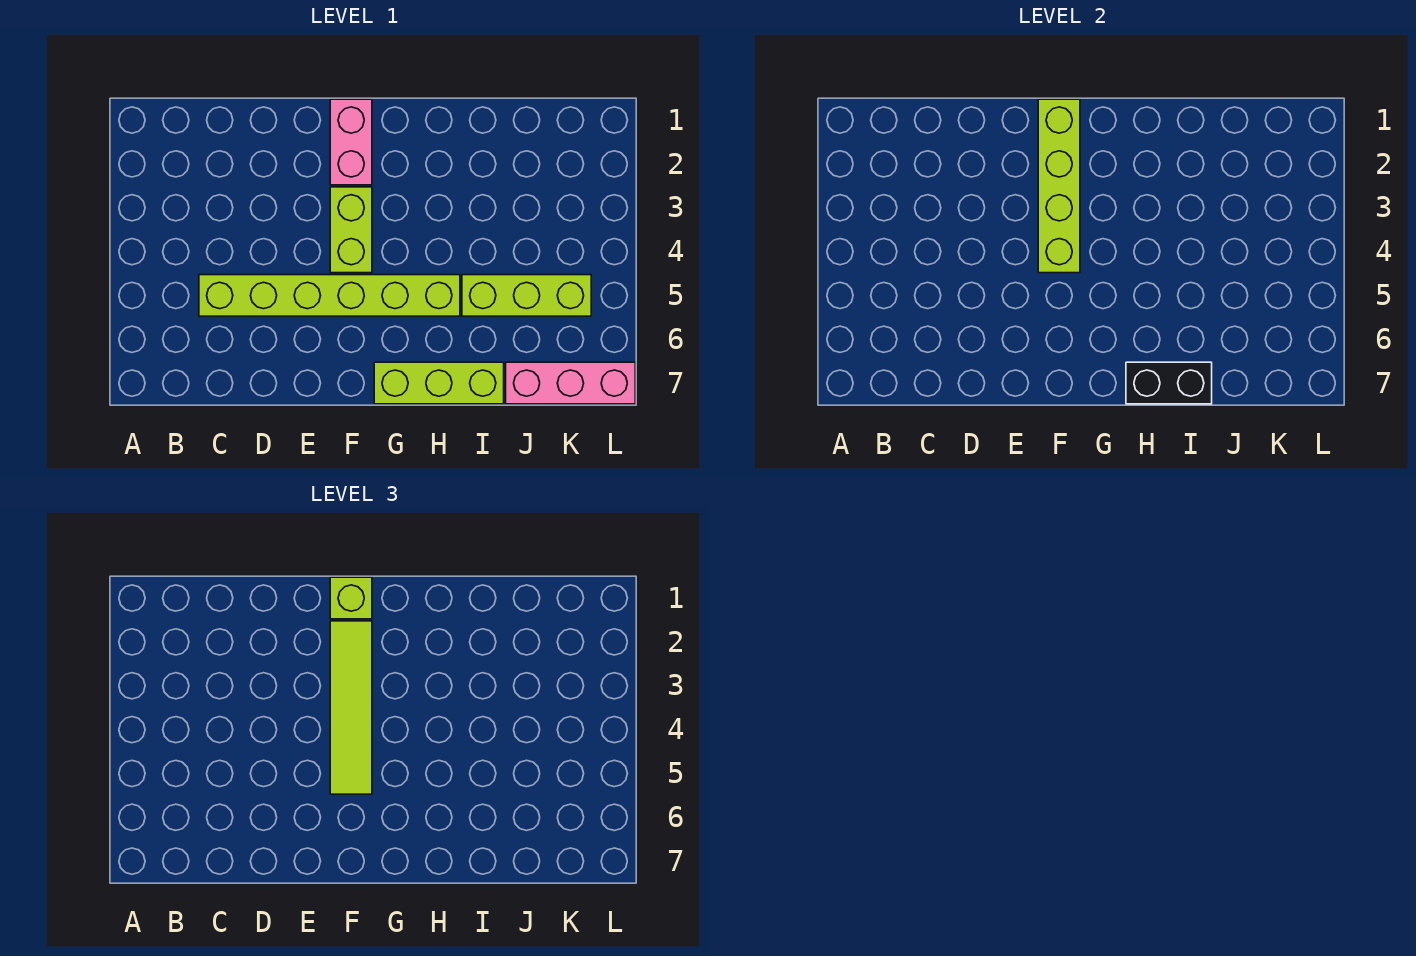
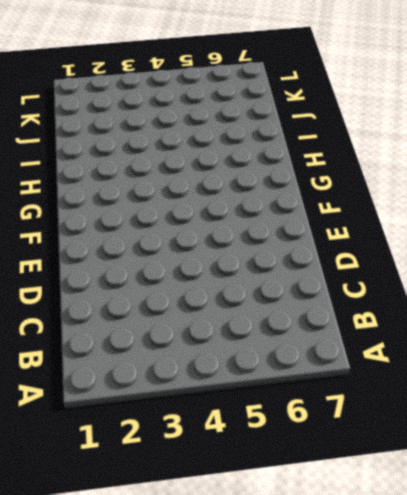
none -> lime brick C5:H5 level 1
none -> pink brick F1:F2 level 1

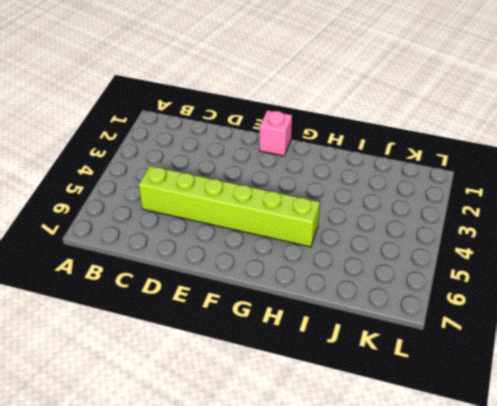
pink brick F1 level 1 -> pink brick F1:F2 level 1
none -> lime brick F3:F4 level 1
none -> lime brick G7:I7 level 1

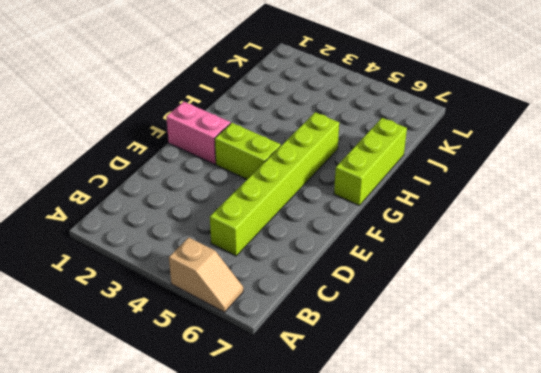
tan slope A5:A6 level 1 top 5 -> none
none -> lime brick I5:K5 level 1
none -> pink brick J7:L7 level 1

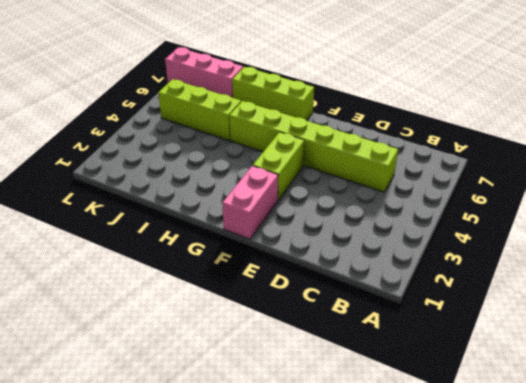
none -> lime brick F1:F4 level 2
none -> black brick H7:I7 level 2

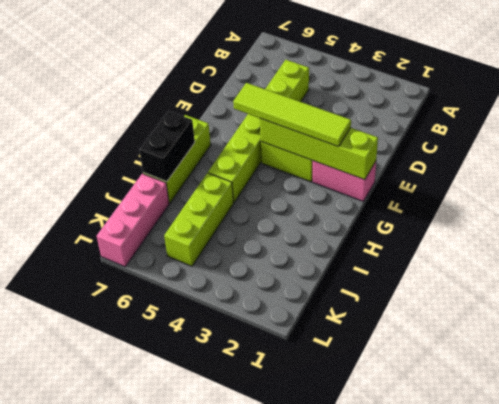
none -> lime brick F1 level 3

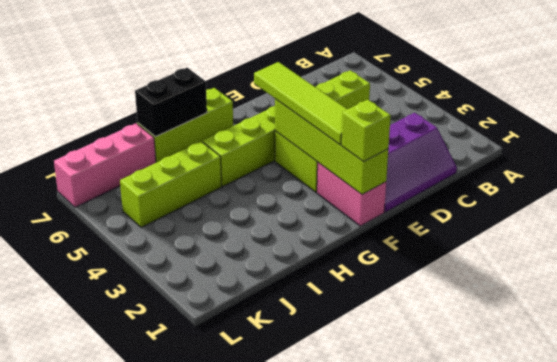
purple slope C1:E2 level 1 top 2 -> none

